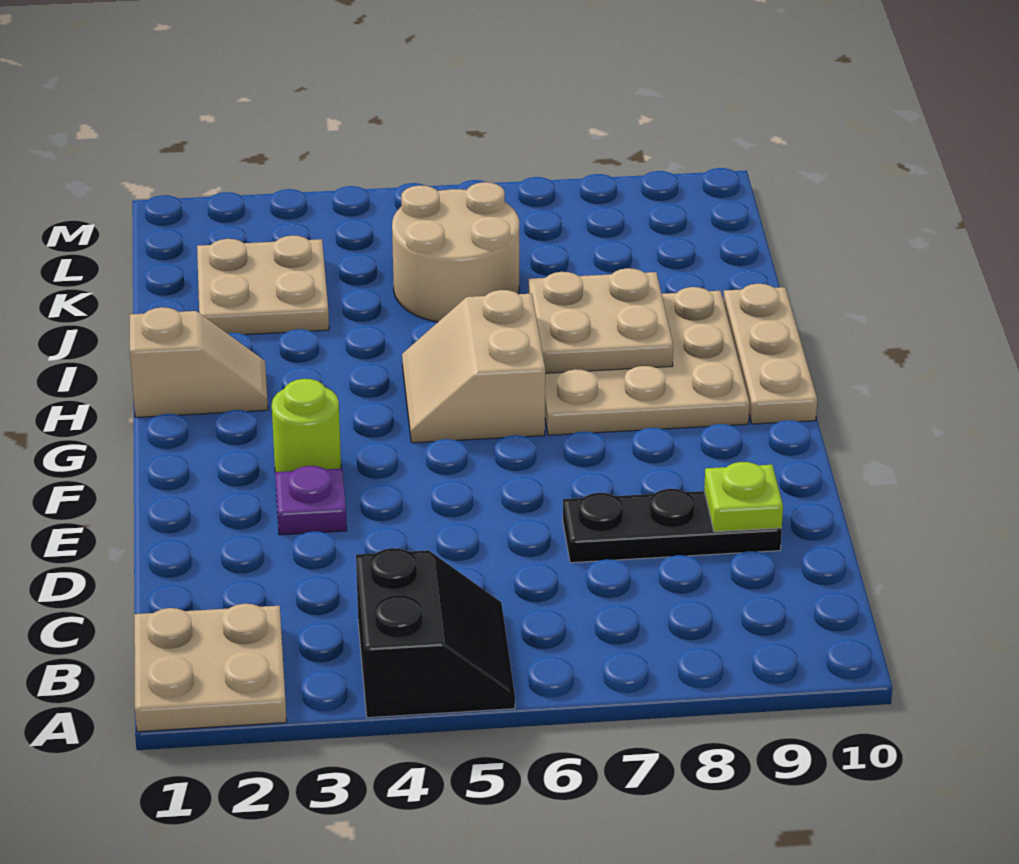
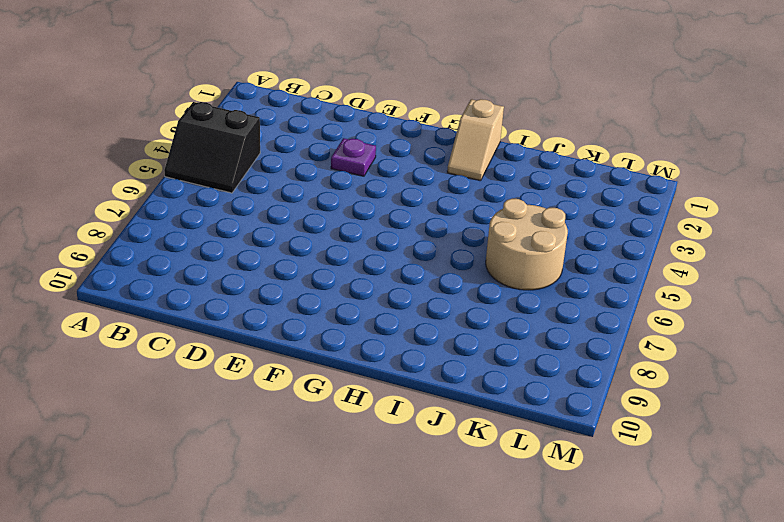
none -> tan plate A1:B2 level 1
none -> black plate D7:D9 level 1
none -> lime round brick F3 level 1

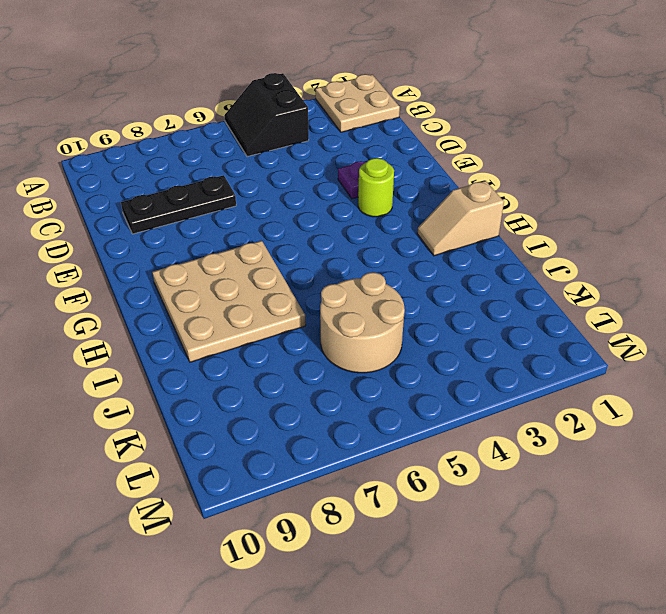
none -> tan slope G5:H6 level 1 top 6
none -> tan plate G10:I10 level 1
none -> tan plate J2:K3 level 1

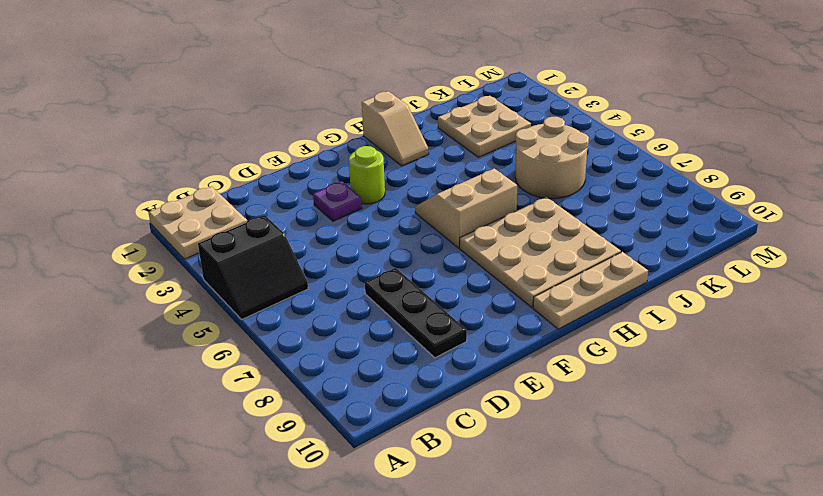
none -> lime plate D9 level 2
none -> tan plate H7:I8 level 2

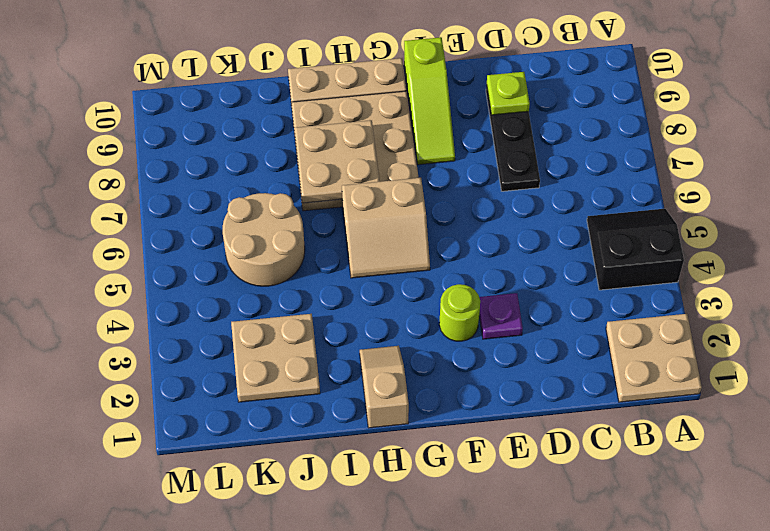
lime slope F8:F10 level 1 top 10 -> none

